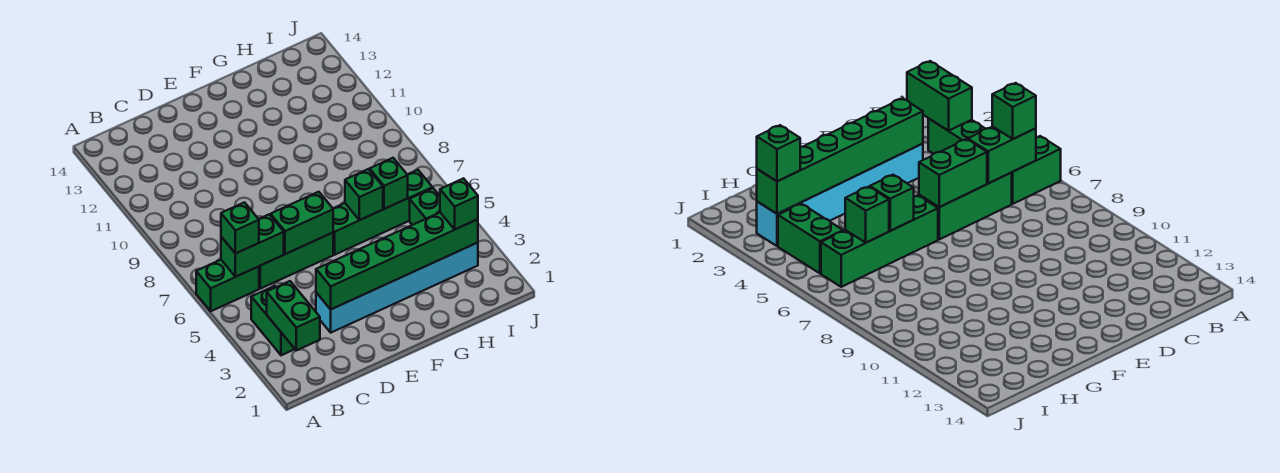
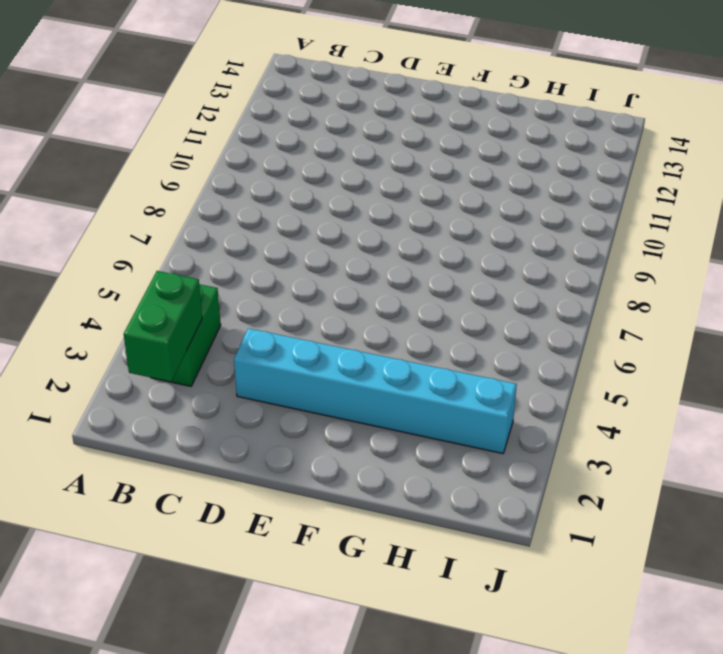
none -> green brick A6:B6 level 1
none -> green brick C6:E6 level 1
none -> green brick F6:I6 level 1

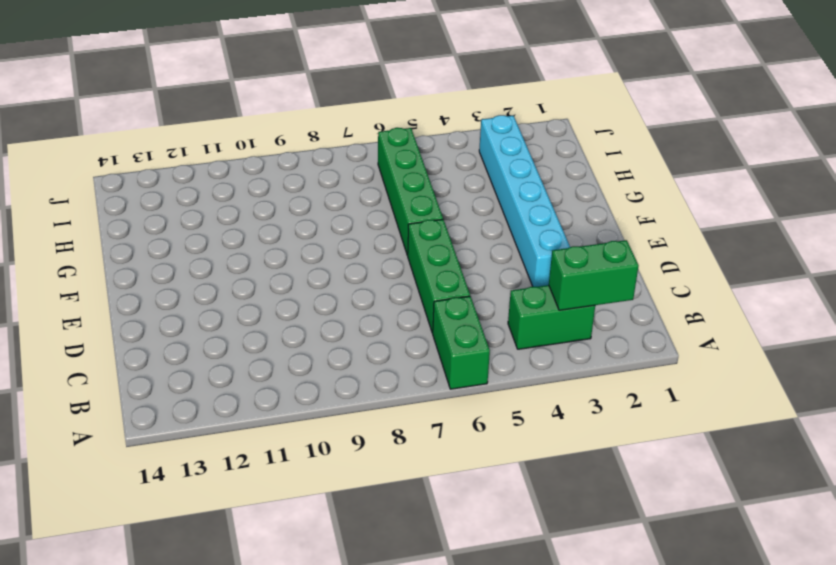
none -> green brick I4:I5 level 1
none -> green brick B6:C6 level 2
none -> green brick D3:I3 level 2

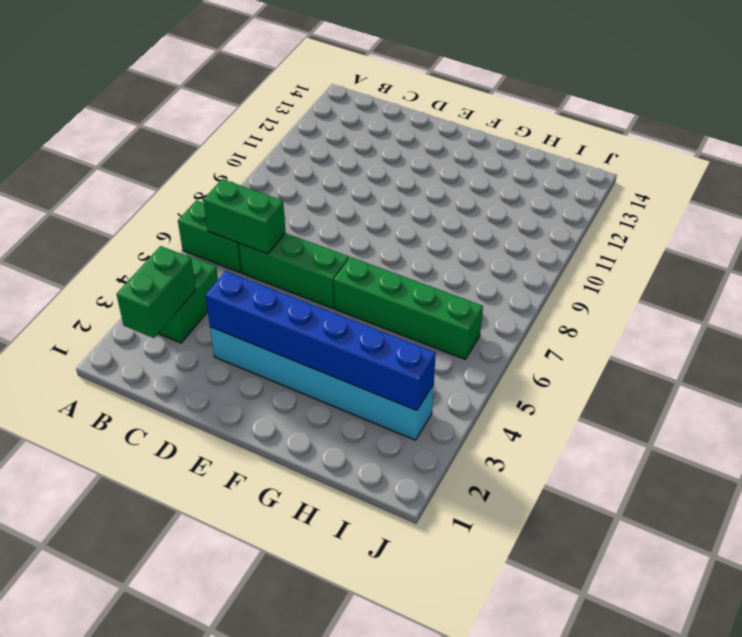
blue brick D3:I3 level 2 -> green brick D3:I3 level 2
none -> green brick I4:I5 level 1
none -> green brick D6:E6 level 2
none -> green brick G6 level 2

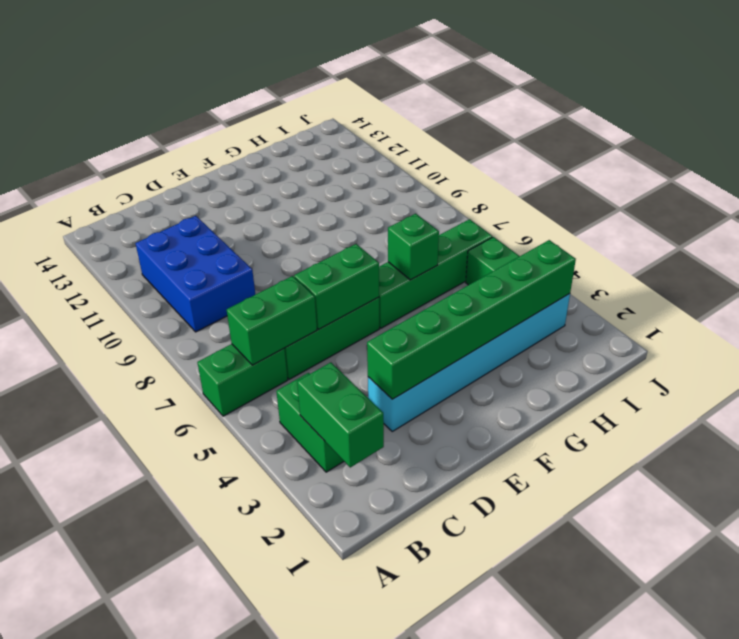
blue brick B9:C11 level 1 -> none
none -> green brick H6 level 2
none -> green brick B6 level 3
none -> green brick I3 level 3

